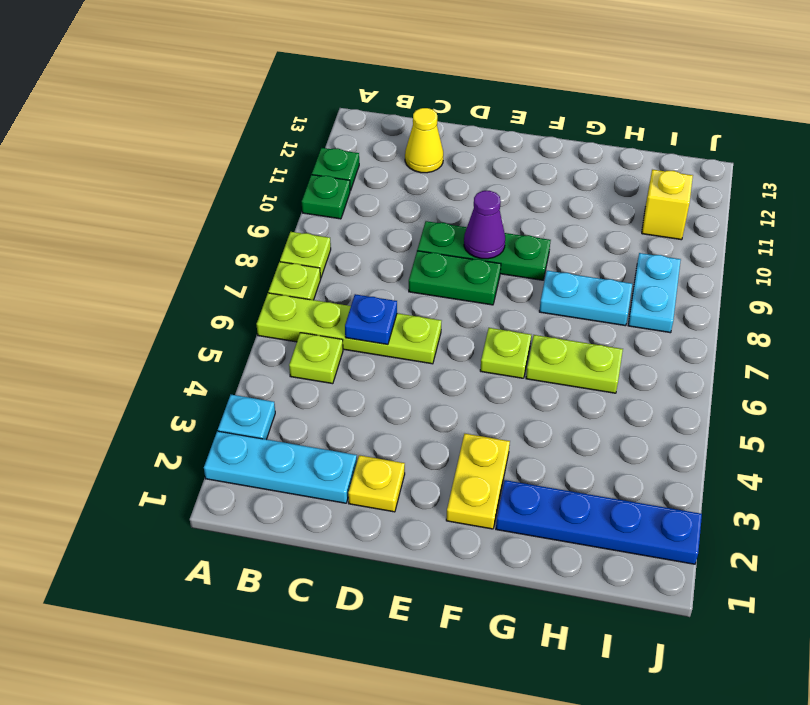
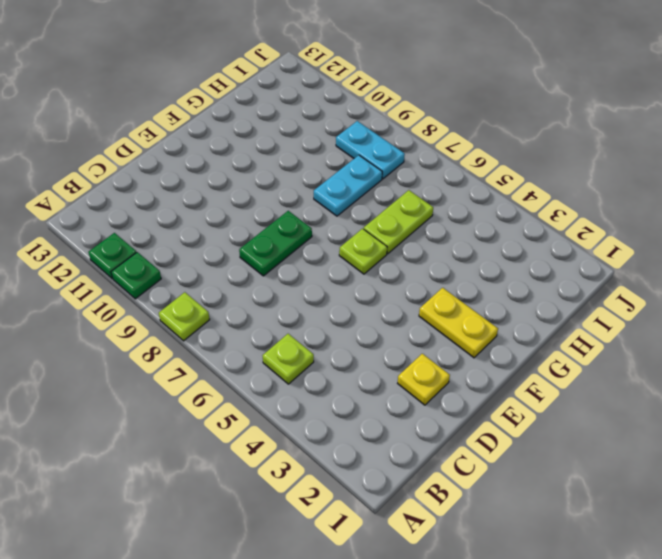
none -> cyan plate A2:C2 level 1
none -> cyan plate A3 level 1
none -> lime plate A6:D6 level 1

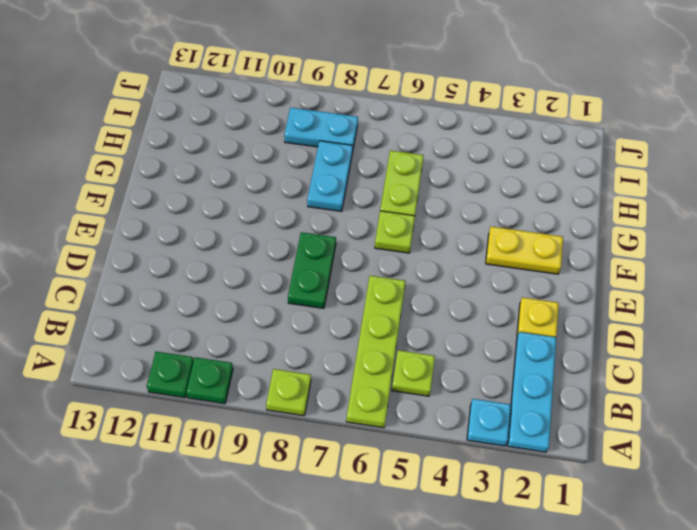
none -> lime plate A7 level 1
none -> yellow cone C12 level 1
none -> green plate D9:F9 level 1

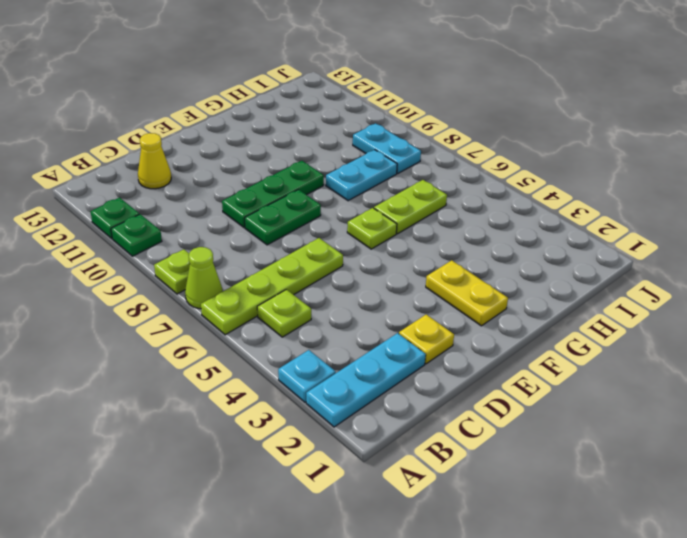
lime cone A7 level 1 -> lime plate A7 level 1
none -> blue plate G2:J2 level 1
none -> yellow brick I11 level 1
none -> blue plate C6 level 2

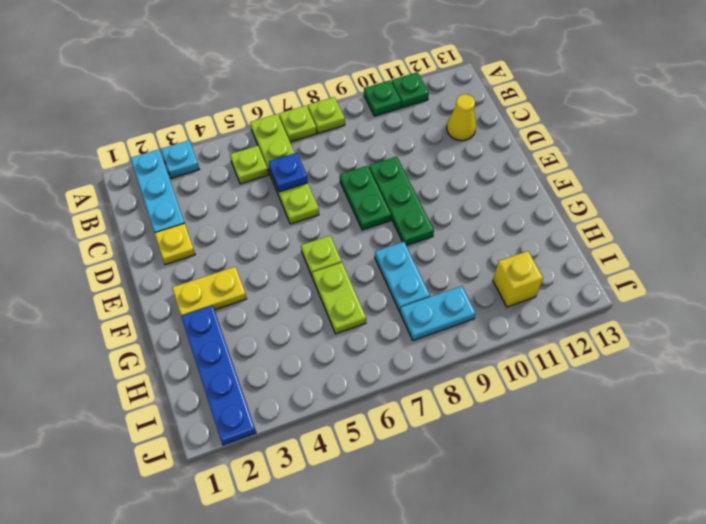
none -> purple cone E9 level 2

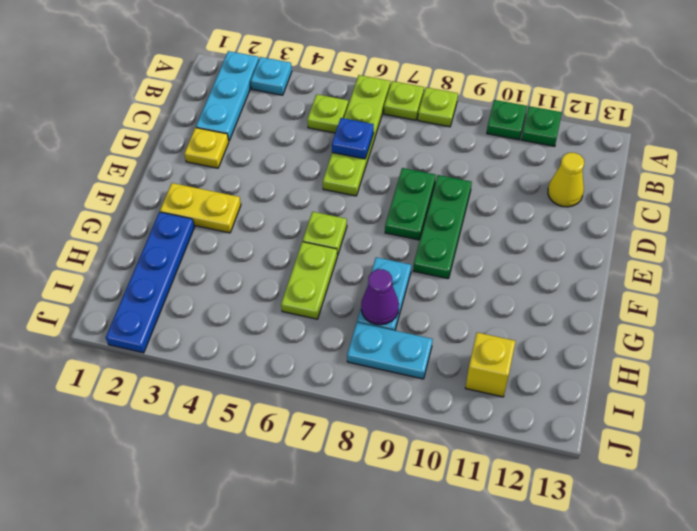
purple cone H8 level 2 -> purple cone E9 level 2

